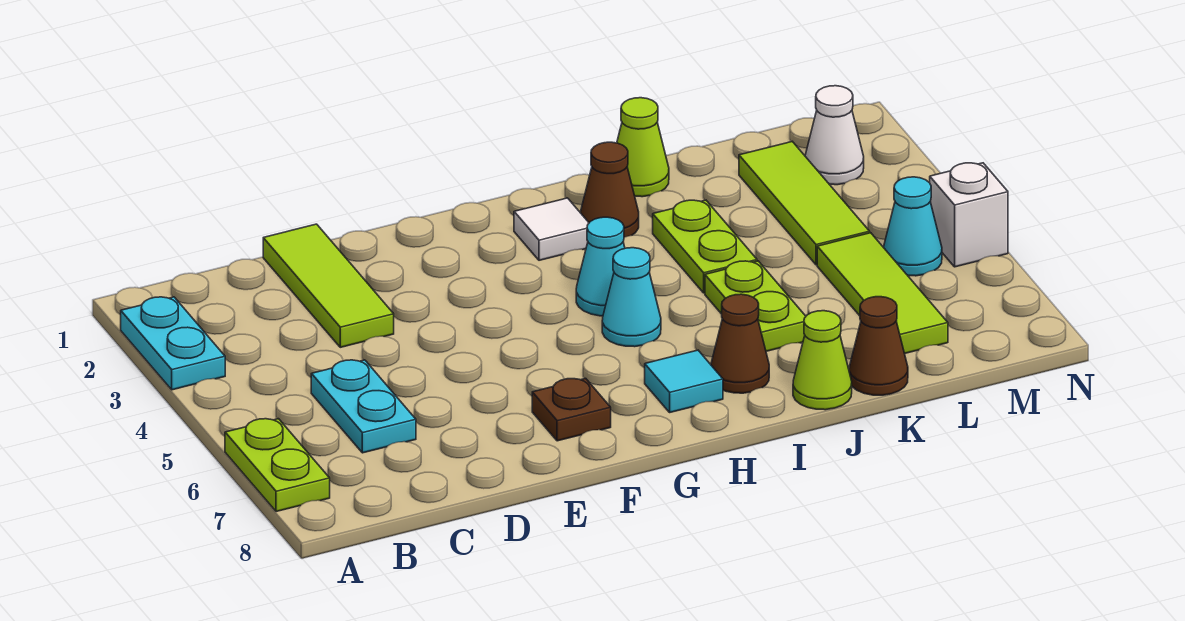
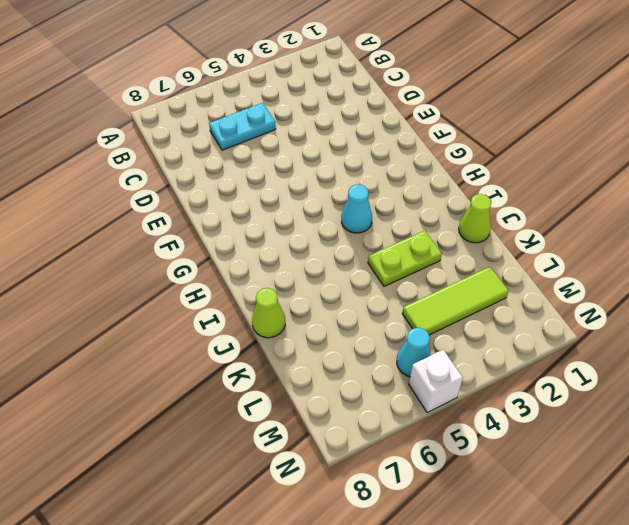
none -> cyan plate A2:A3 level 1
none -> lime plate A6:A7 level 1
none -> lime tile D1:D3 level 1

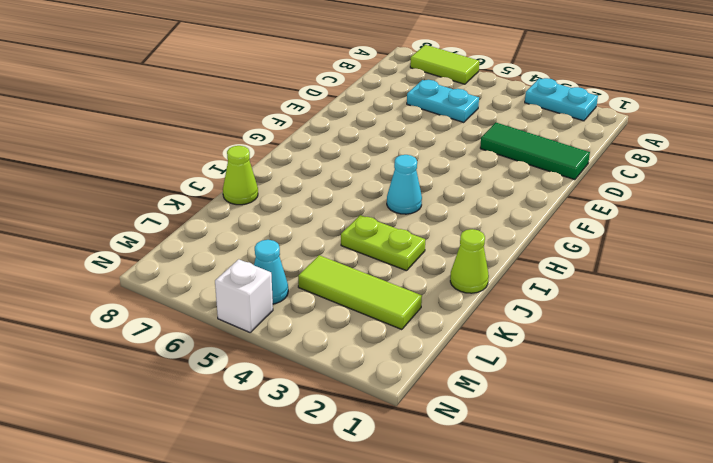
lime tile A6:A7 level 1 -> lime plate A6:A7 level 1
green tile D1:D3 level 1 -> lime tile D1:D3 level 1
none -> brown plate F7 level 1
none -> white tile H2 level 1
none -> cyan cone H5 level 1

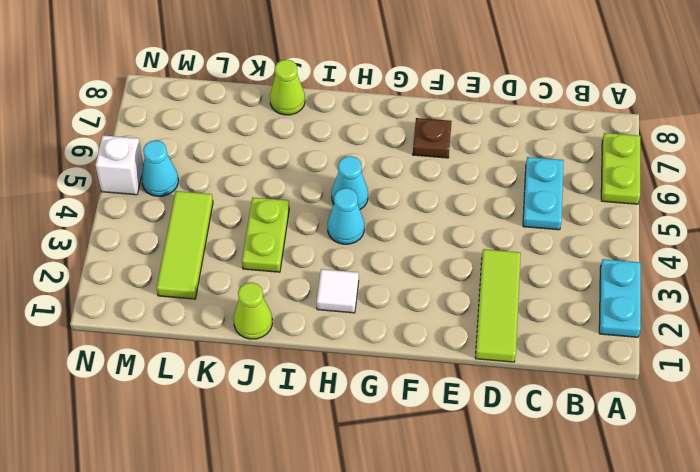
none -> cyan tile H7 level 1
none -> brown cone I2 level 1
none -> brown cone I7 level 1

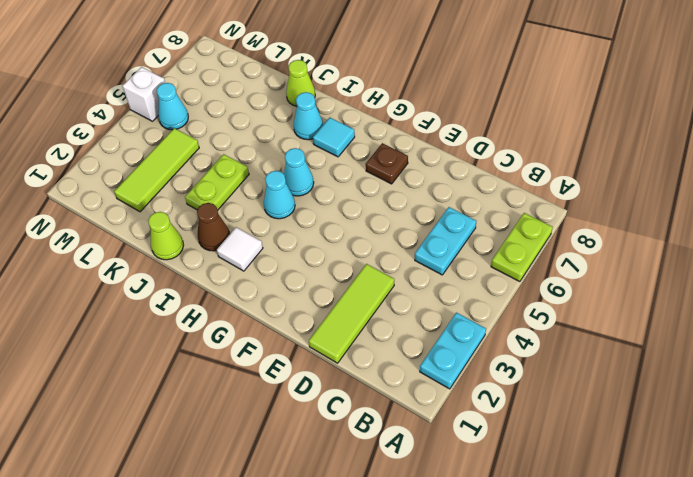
cyan cone I7 level 1 -> brown cone I7 level 1
none -> lime plate J5:J6 level 1
none -> brown cone K8 level 1
none -> lime tile L5:L7 level 1

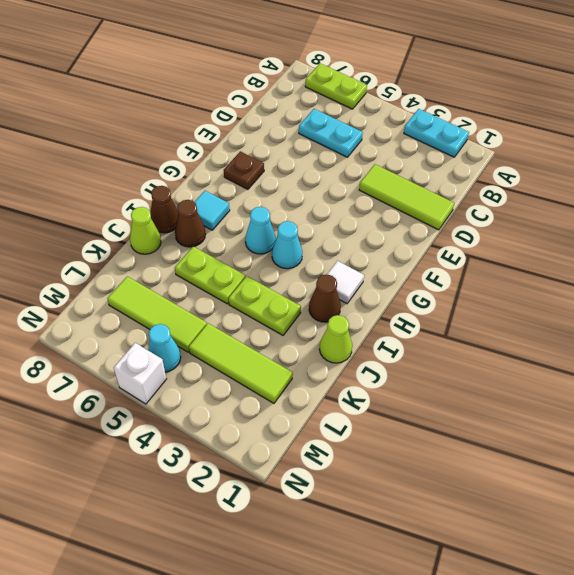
brown cone I8 level 1 -> brown cone K8 level 1
none -> white cone M2 level 1

